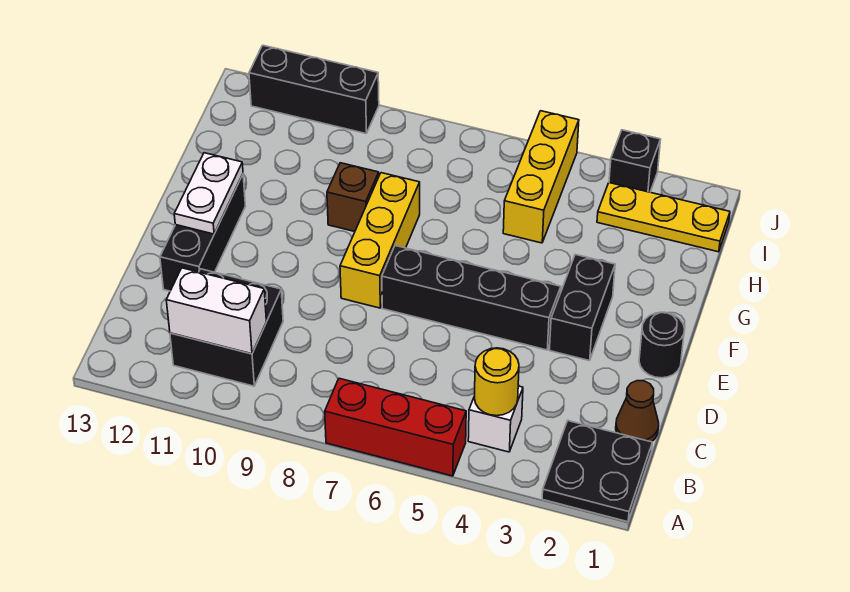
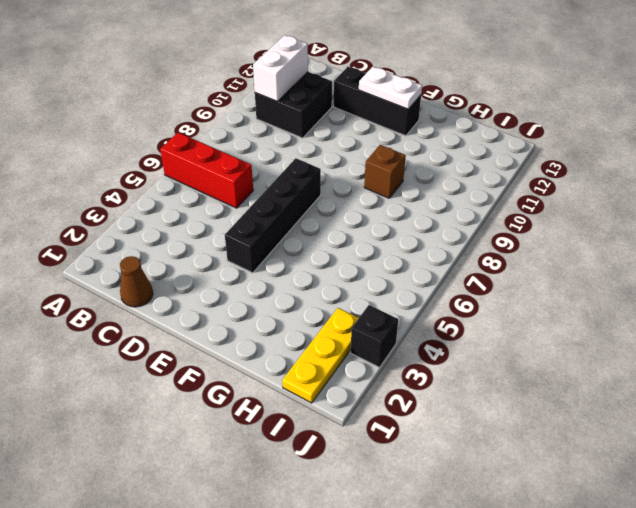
red brick A6:C6 level 1 -> red brick A5:A7 level 1
none -> black plate A1:B2 level 1
none -> white brick B4 level 1
none -> black round brick E1 level 1

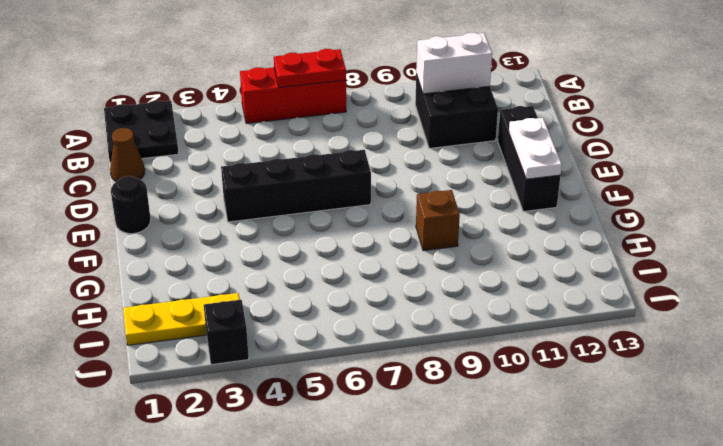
red plate A6:A7 level 2 -> none
none -> white brick B4 level 1
none -> black brick E3:F3 level 1
none -> yellow brick E8:G8 level 1

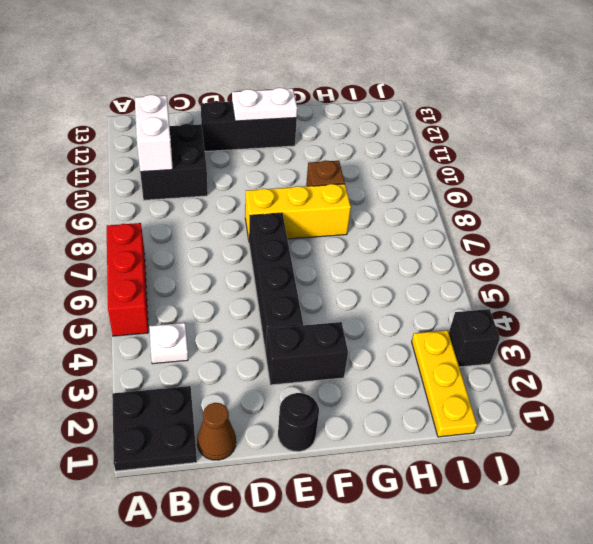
white plate B4 level 1 -> white brick B4 level 1
none -> yellow brick H5:J5 level 1
none -> black brick J10:J12 level 1
none -> yellow round brick B4 level 2

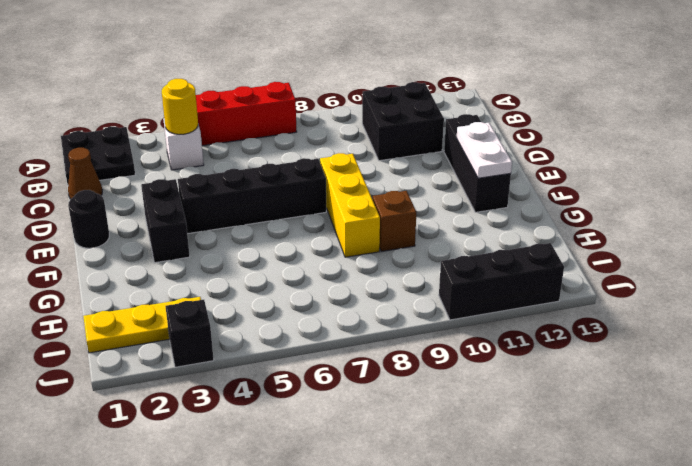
none -> yellow brick H5:J5 level 1
none -> white brick B10:B11 level 2

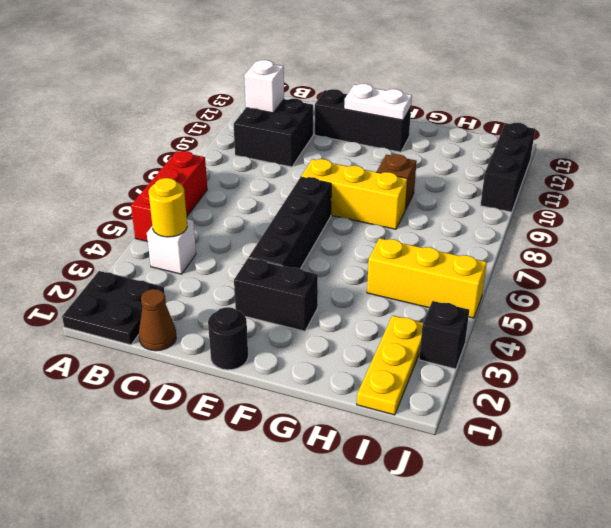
white brick B11 level 2 -> white brick B10:B11 level 2

